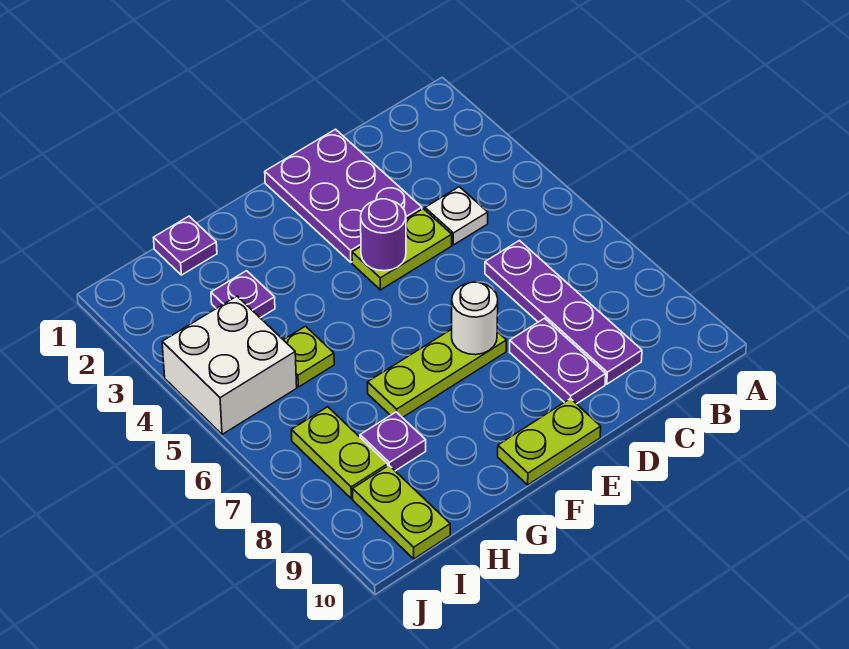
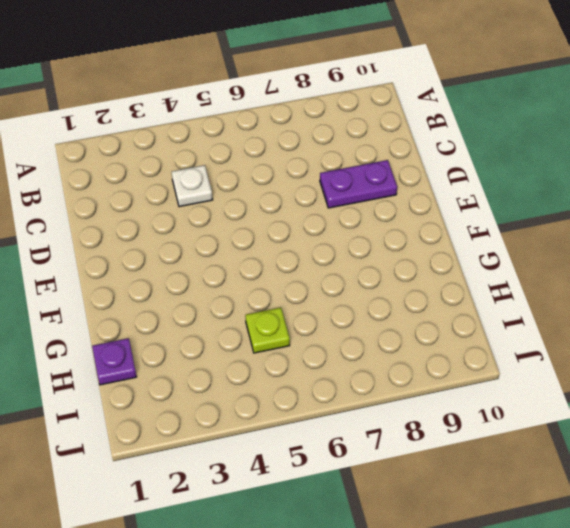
none -> purple plate C6:C9 level 1
none -> purple plate D1:E3 level 1
none -> lime plate D4:E4 level 1

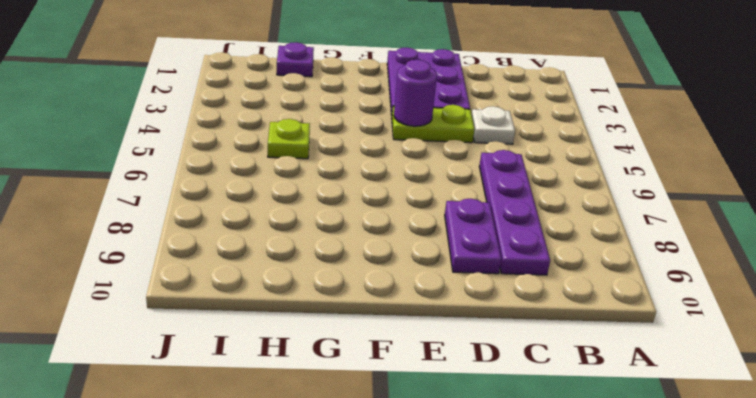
none -> lime plate E7:G7 level 1
none -> lime plate E10:F10 level 1
none -> purple plate H3 level 1

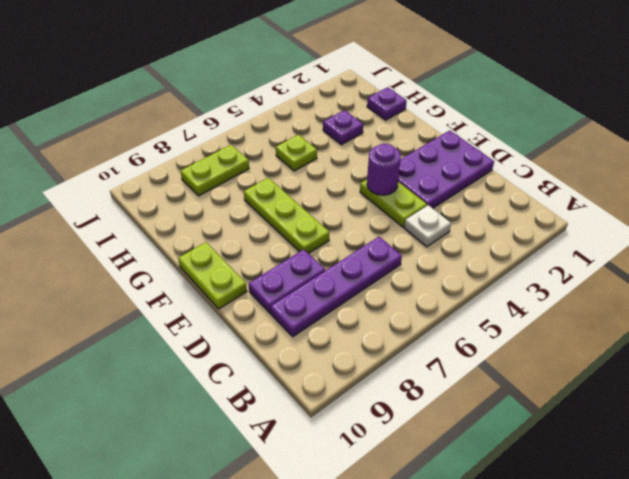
none -> purple plate H8 level 1
none -> white brick I4:J5 level 1
none -> lime plate I9:I10 level 1

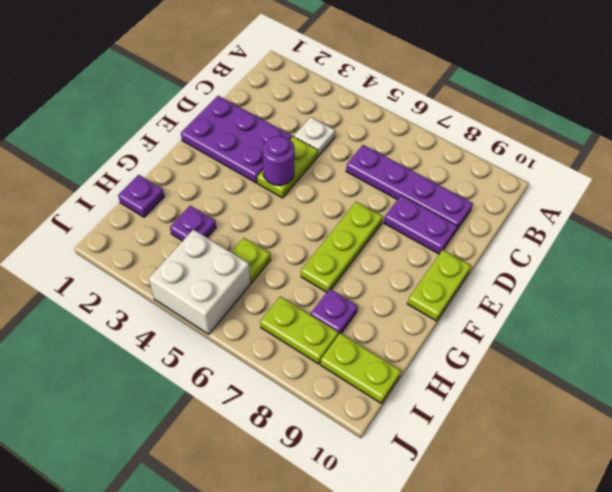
none -> white round brick E7 level 2

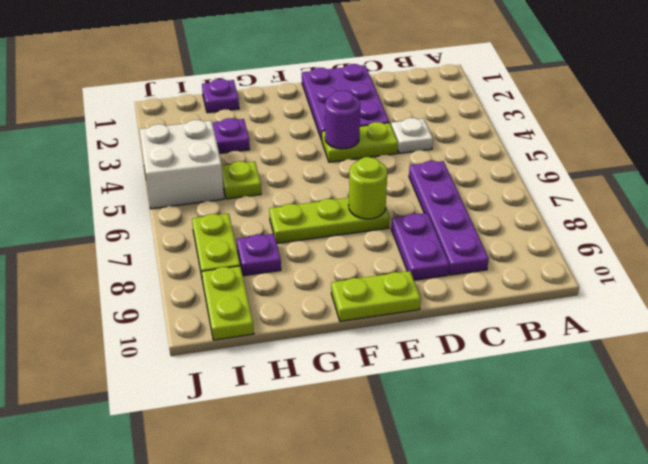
lime round brick E7 level 2 -> white round brick E7 level 2

